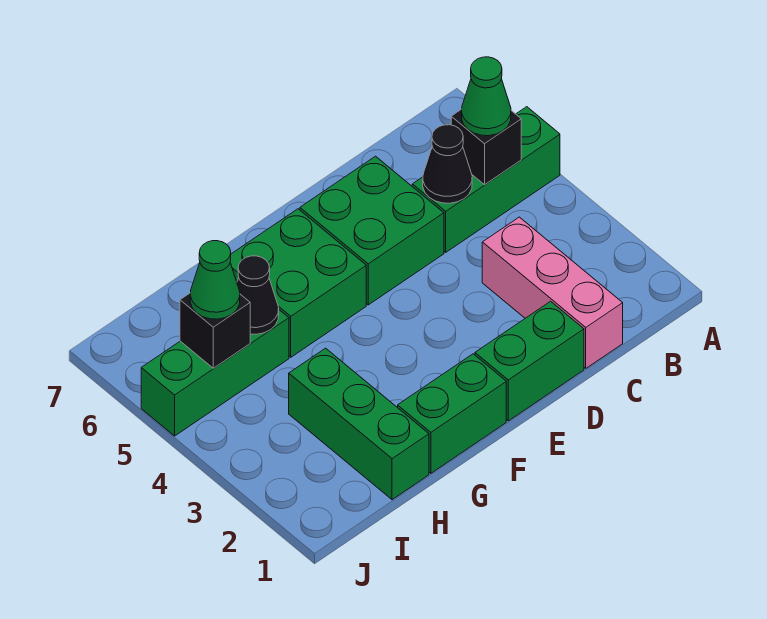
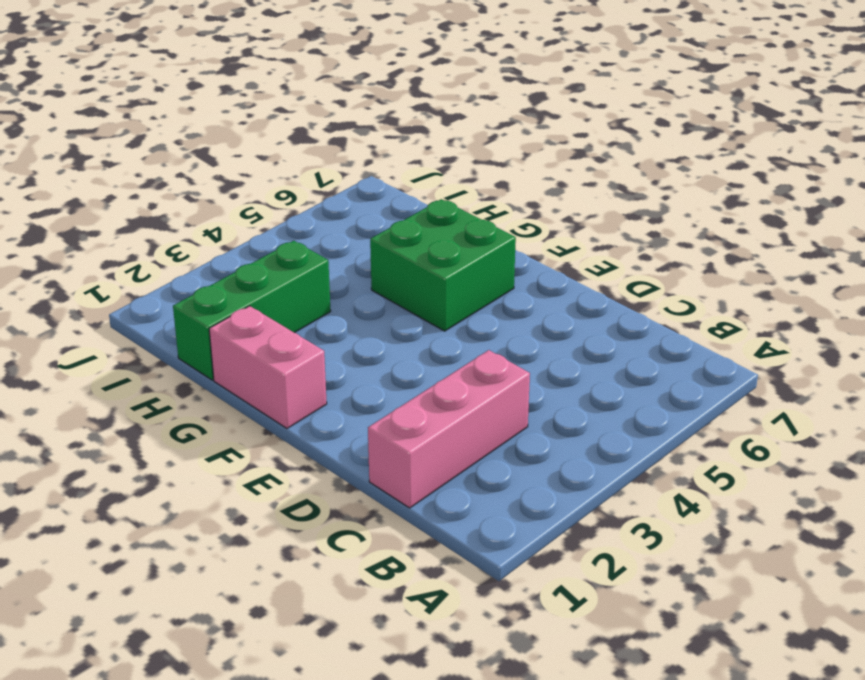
pink brick F1:G1 level 1 -> green brick F1:G1 level 1
none -> green brick A5:C5 level 1
none -> green brick D1:E1 level 1
none -> green brick D5:E6 level 1

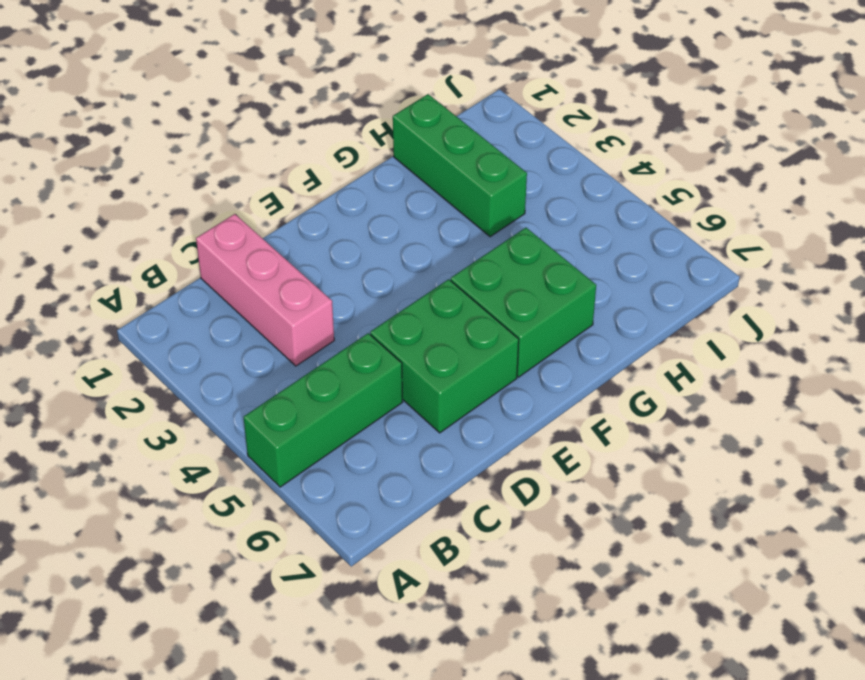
none -> green brick D1:E1 level 1
none -> green brick F1:G1 level 1
none -> green brick H5:J5 level 1

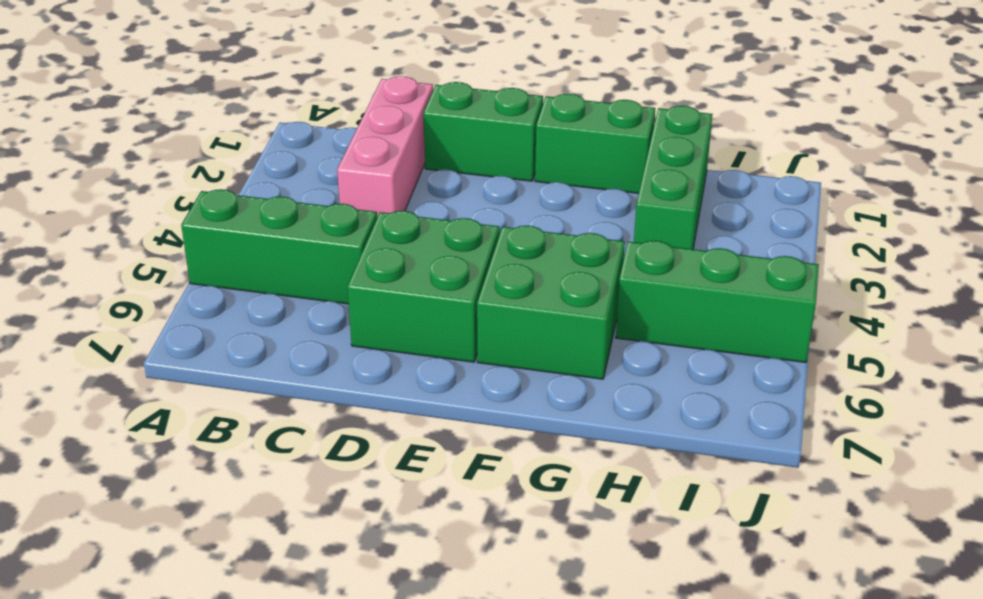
none -> black brick B5 level 2
none -> black cone C5 level 2
none -> black cone H5 level 2

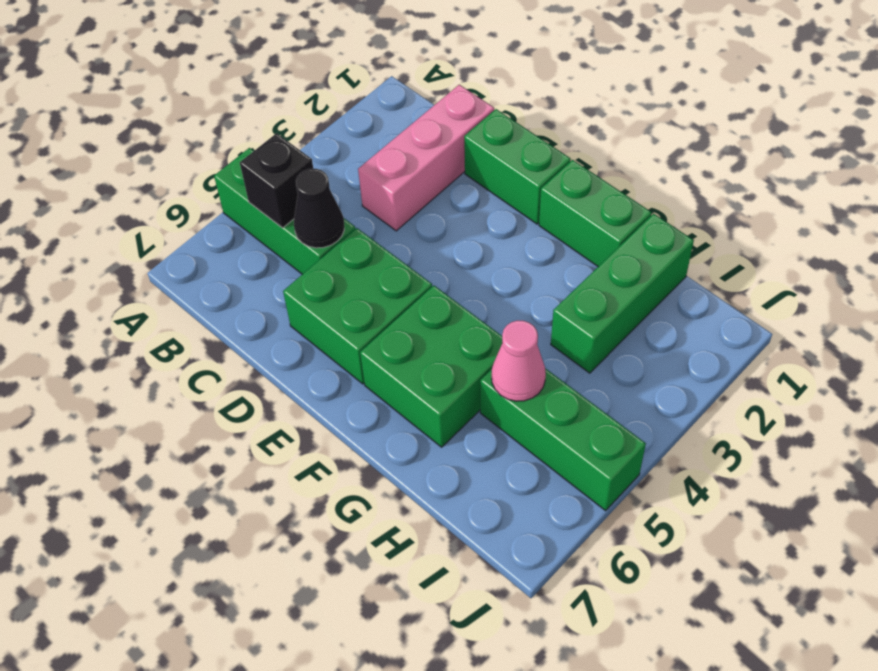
pink cone H5 level 2 -> black cone H5 level 2
none -> black brick I5 level 2
none -> green cone B5 level 3
none -> green cone I5 level 3

